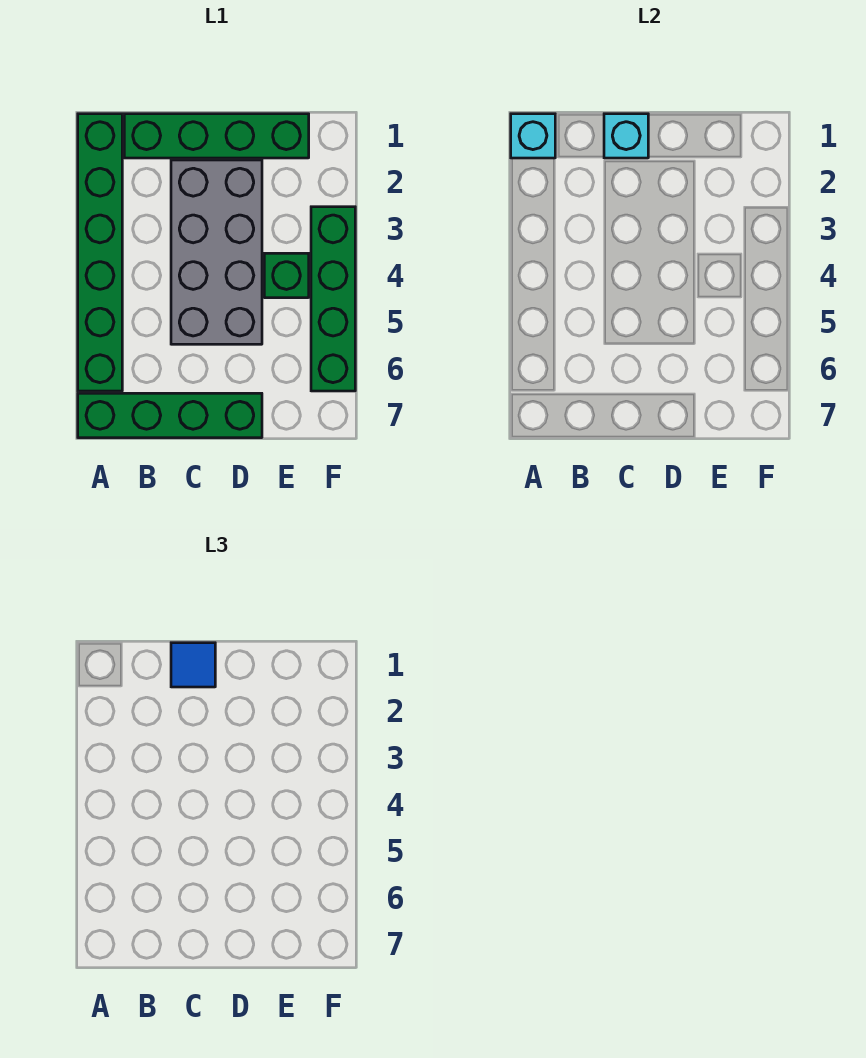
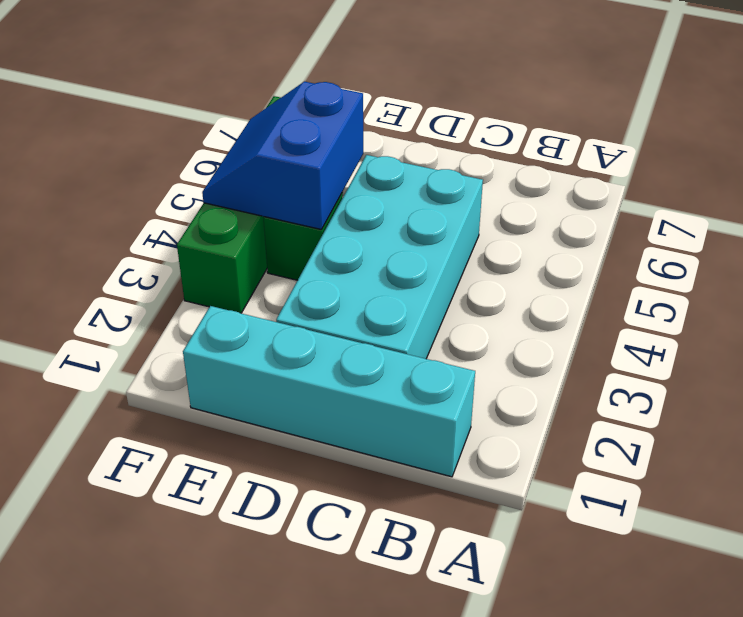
cyan brick B1:E1 level 1 -> green brick B1:E1 level 1
cyan brick C2:D5 level 1 -> grey brick C2:D5 level 1
blue slope E4:F5 level 2 top E -> none
none -> green brick A1:A6 level 1
none -> green brick A7:D7 level 1

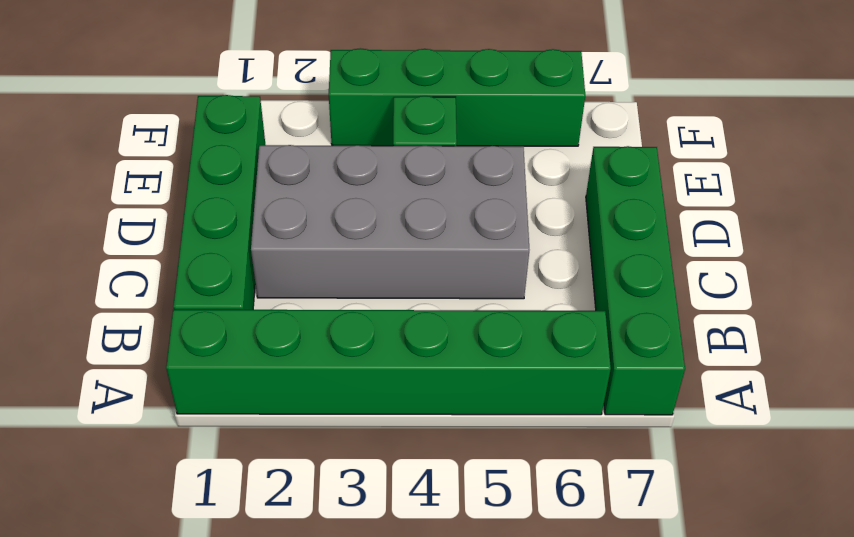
none -> cyan brick A1 level 2
none -> cyan brick C1 level 2

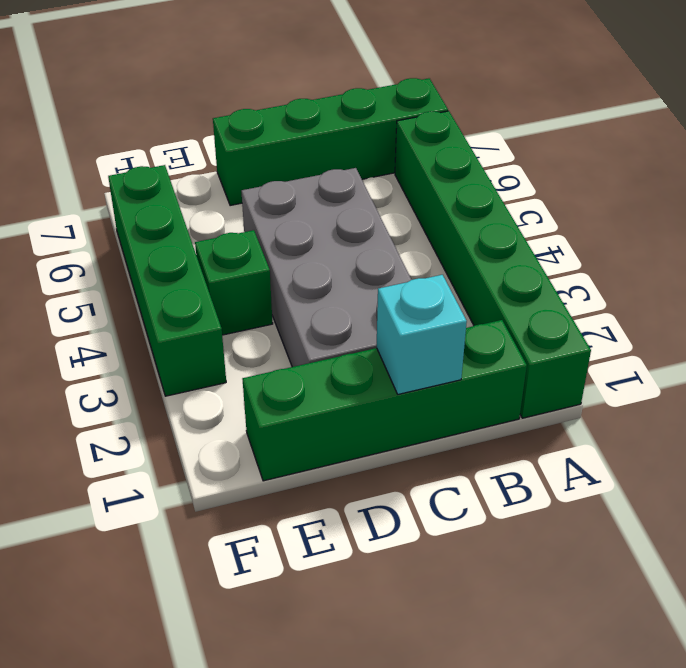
none -> cyan brick A1 level 2
none -> blue tile C1 level 3

